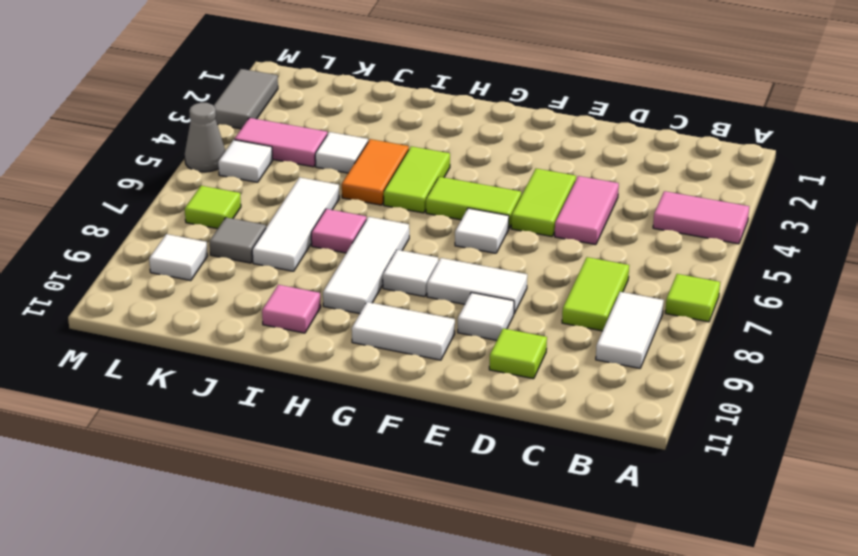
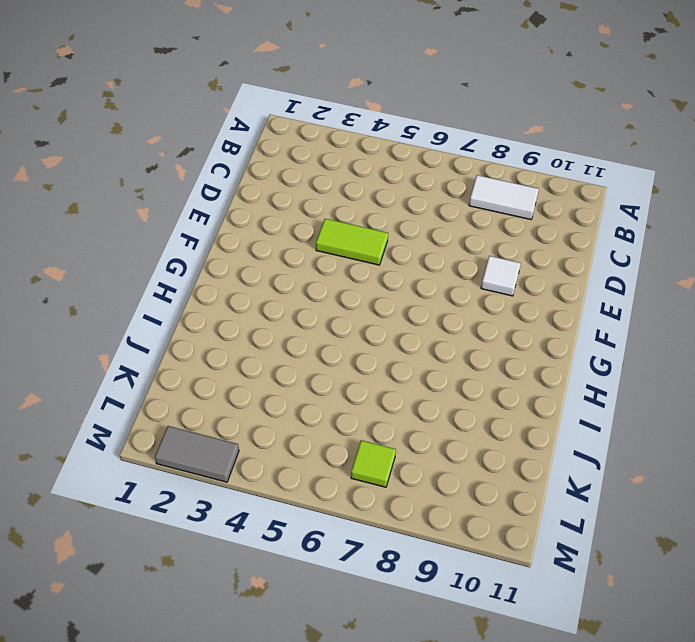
none -> pink tile A4:B4 level 1
none -> lime tile A7 level 1
none -> lime tile C7:C8 level 1

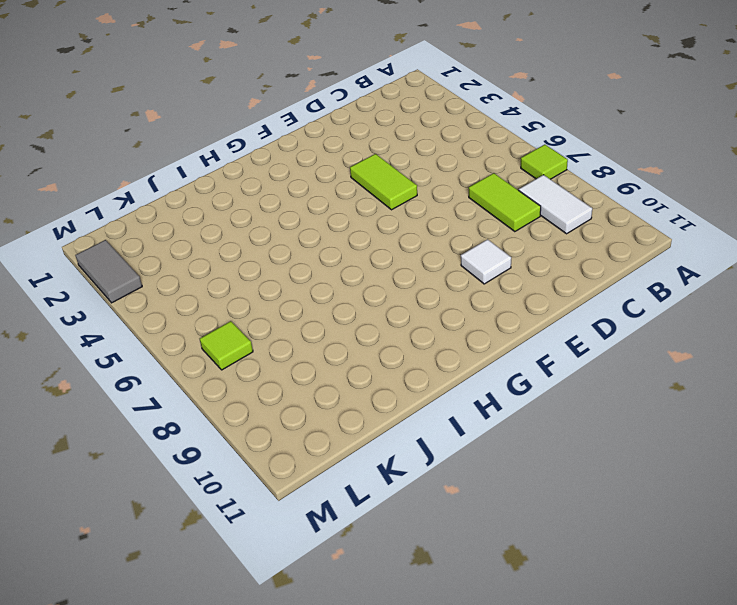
none -> pink tile A4:B4 level 1
none -> pink tile D4:D5 level 1
none -> lime tile D10 level 1

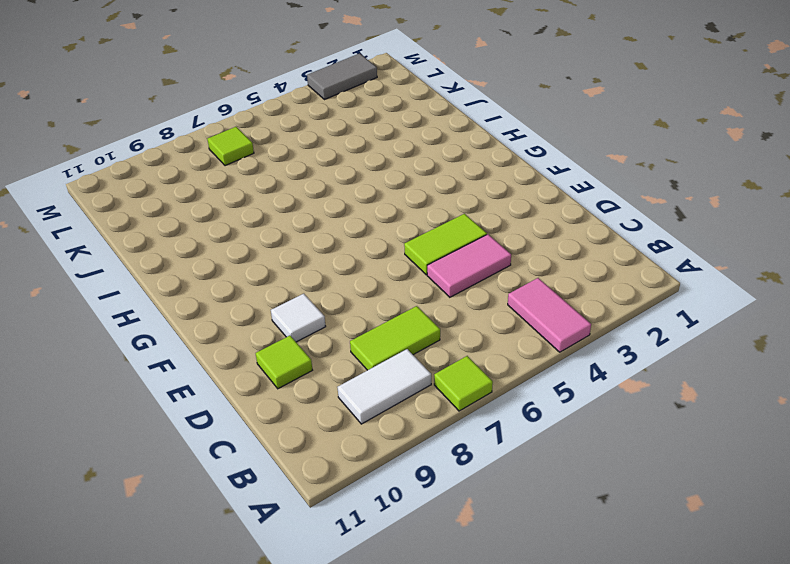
none -> white tile E8:F8 level 1
none -> lime tile F5:G5 level 1
none -> white tile F6 level 1

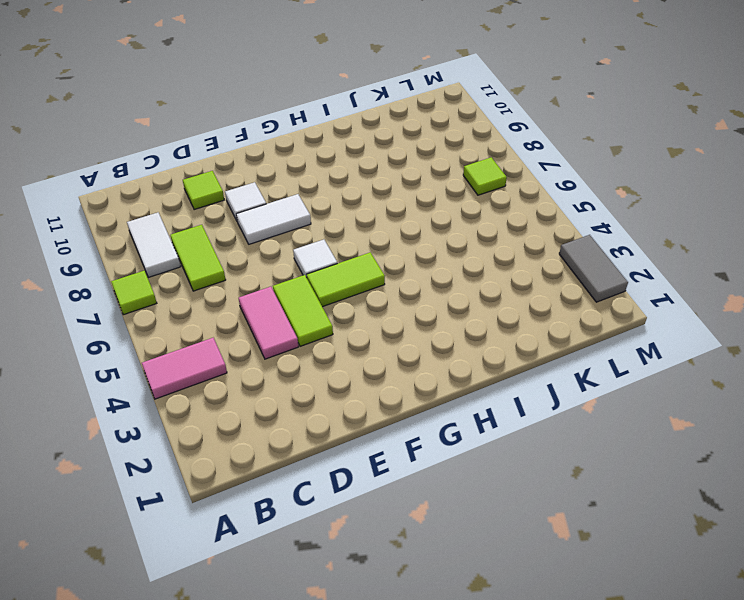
none -> white tile F10:G10 level 1
none -> white tile G8 level 1
none -> lime tile H4:H5 level 1

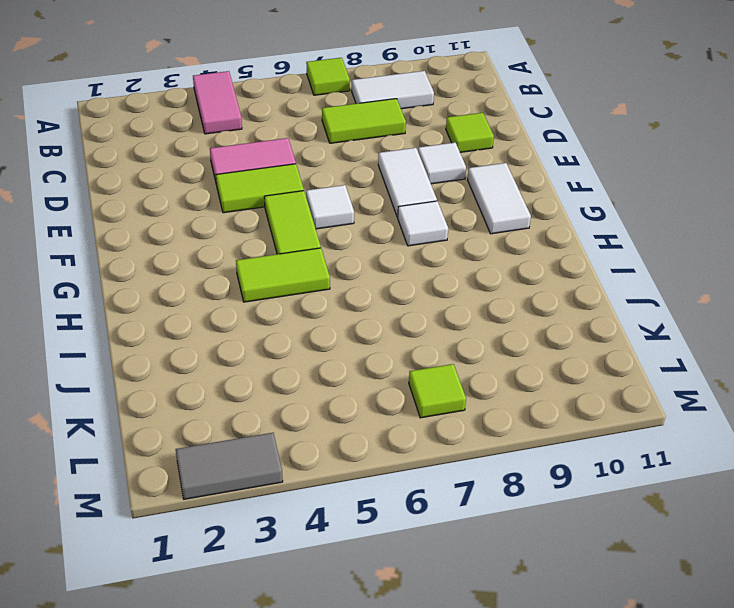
none -> white tile H7:H9 level 1
none -> orange tile I4:I5 level 1
none -> pink tile I7 level 1

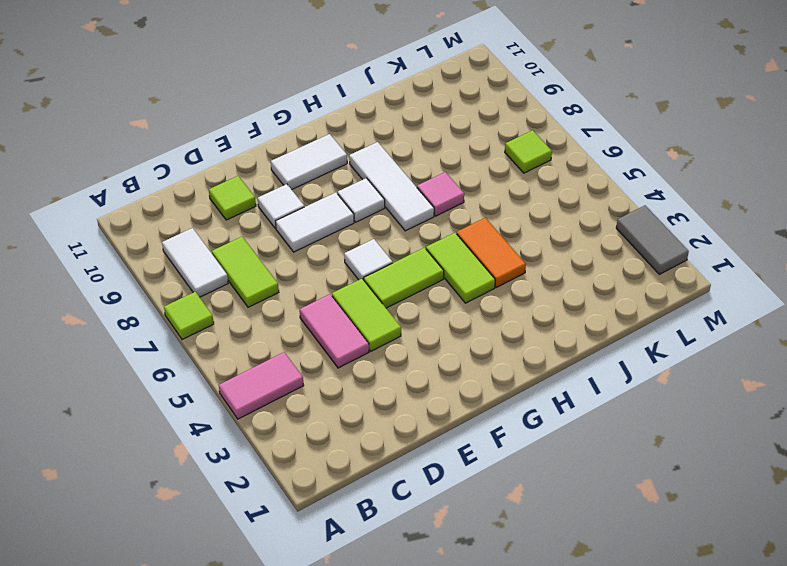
none -> pink tile I10 level 1
none -> white tile J4 level 1
none -> white tile J6:J8 level 1

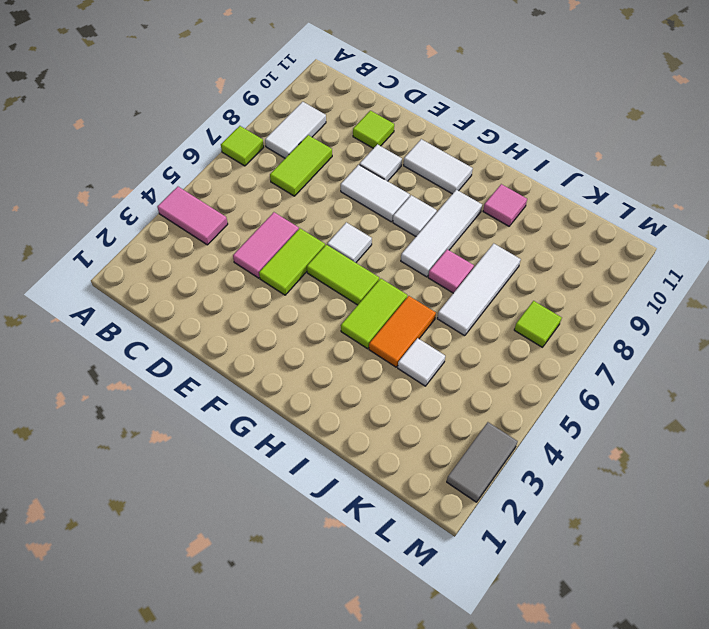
none -> pink tile K4:L4 level 1
none -> grey tile K8 level 1
none -> white tile L5 level 1

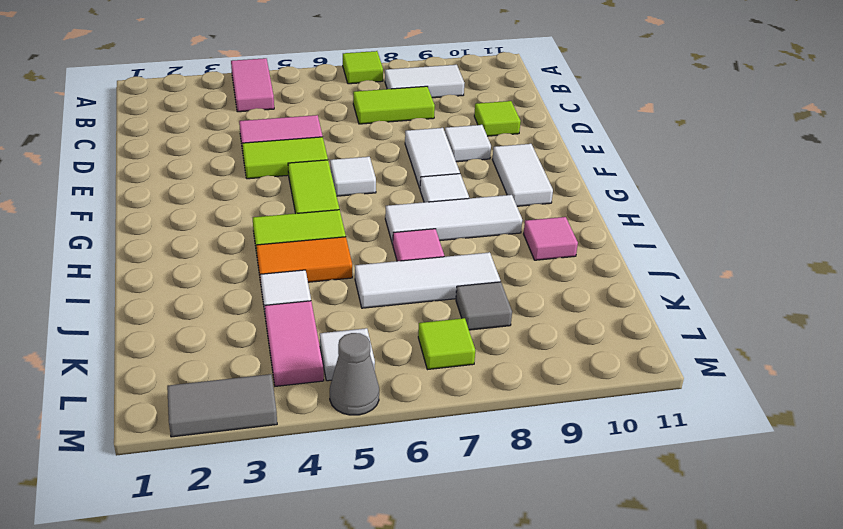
none -> white tile L9 level 1

